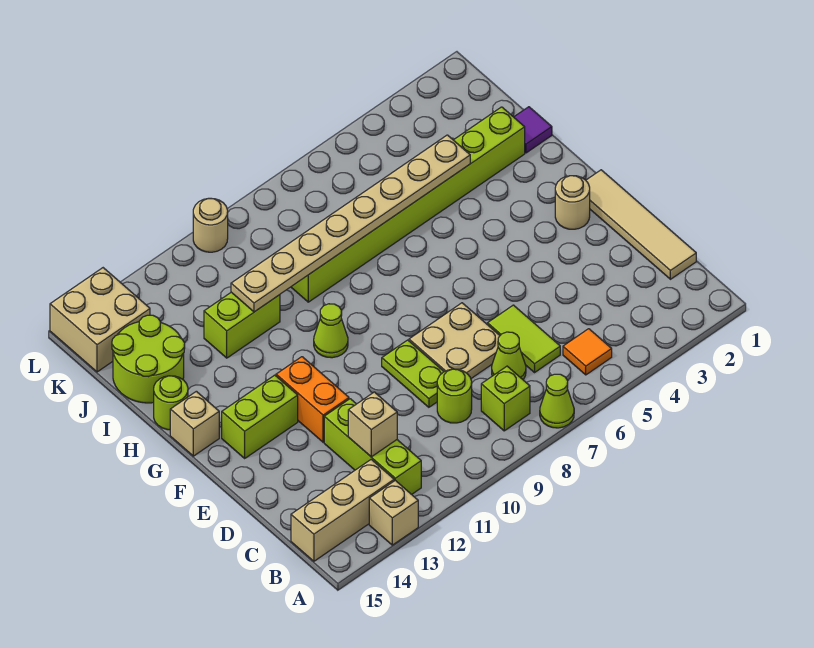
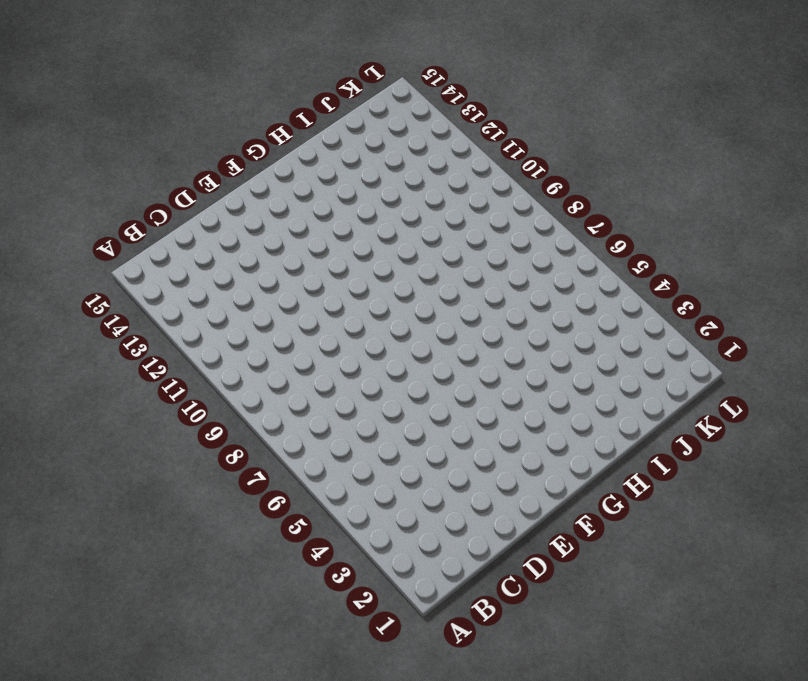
none -> lime cone A7 level 1
none -> tan brick A13 level 1
none -> orange tile B5 level 1

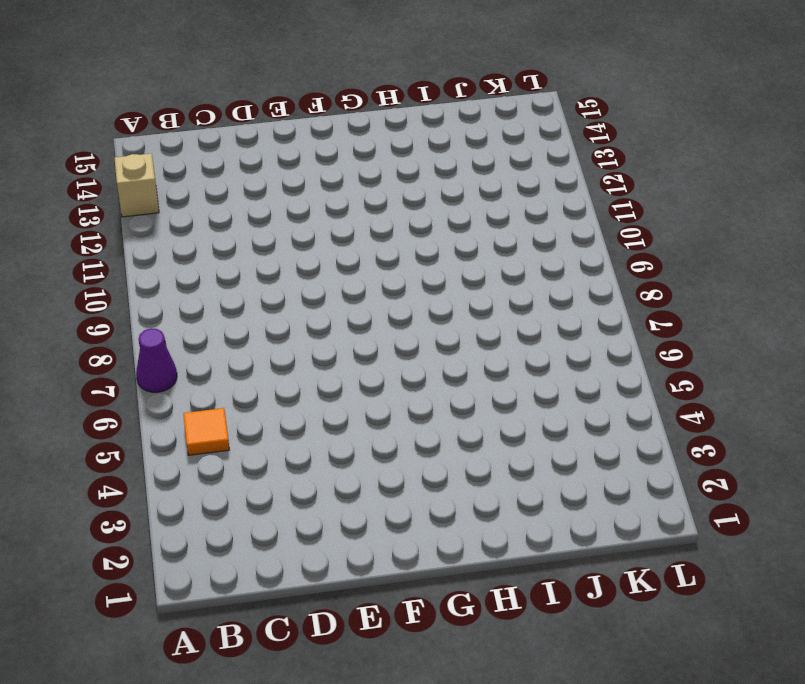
purple cone A7 level 1 -> lime cone A7 level 1
none -> lime brick B8 level 1
none -> lime brick B12:D12 level 1
none -> tan brick B13:B15 level 1

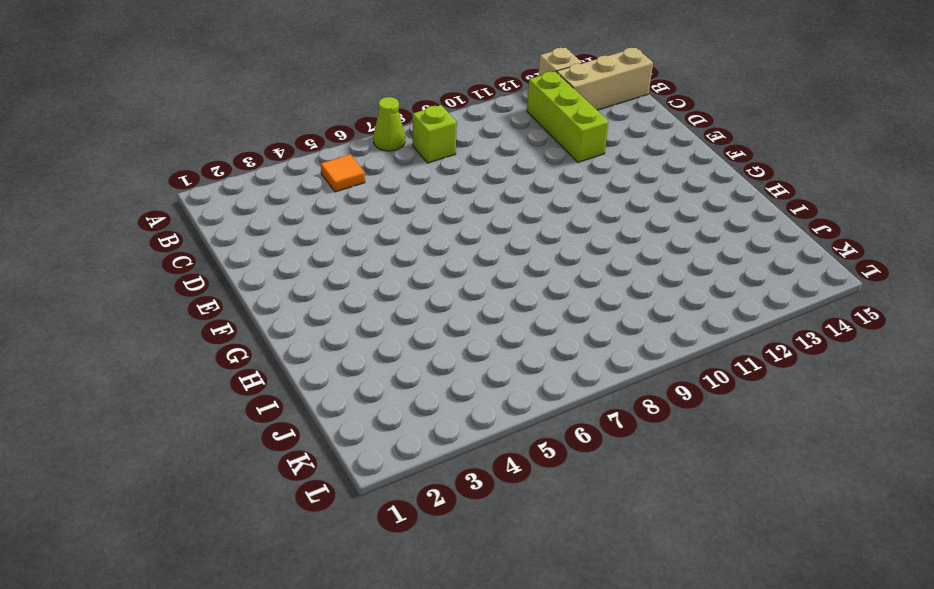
none -> tan tile C1:F1 level 1
none -> lime tile C6:D6 level 1
none -> lime cone C7 level 1

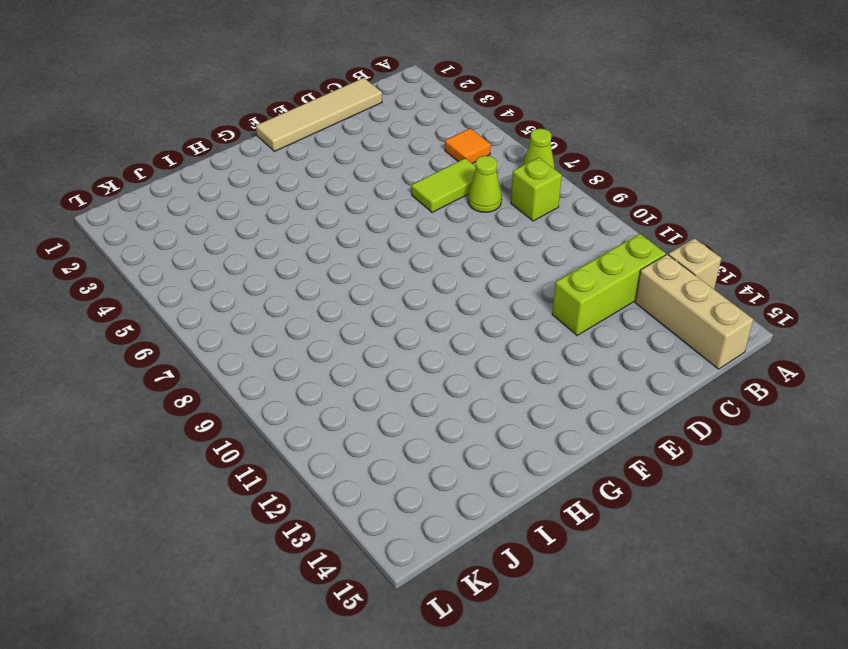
none -> lime round brick C9 level 1
none -> tan plate D7:E8 level 1
none -> lime plate D9:E9 level 1

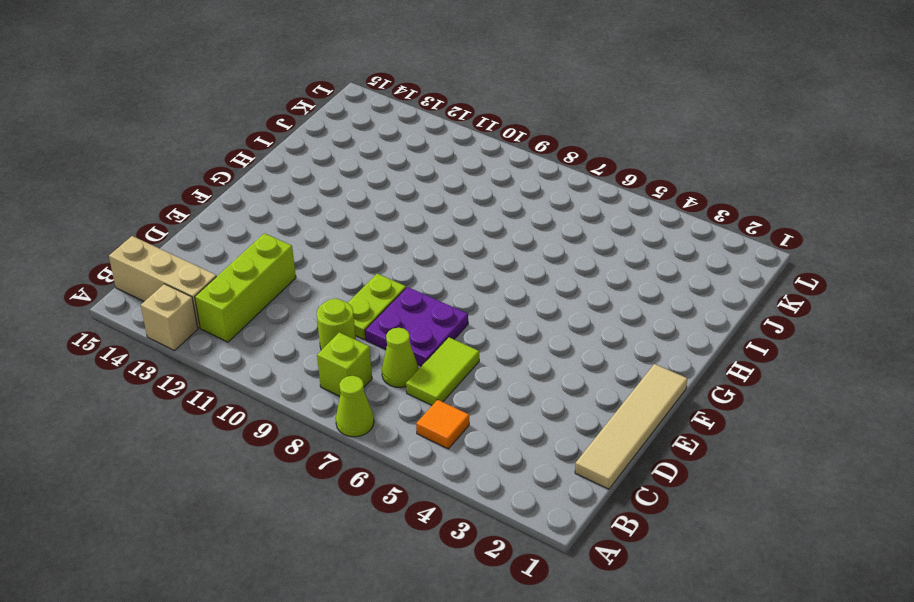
purple plate D7:E8 level 1 -> tan plate D7:E8 level 1
none -> orange brick E12:F12 level 1
none -> tan round brick F2 level 1
none -> lime brick F13:F14 level 1

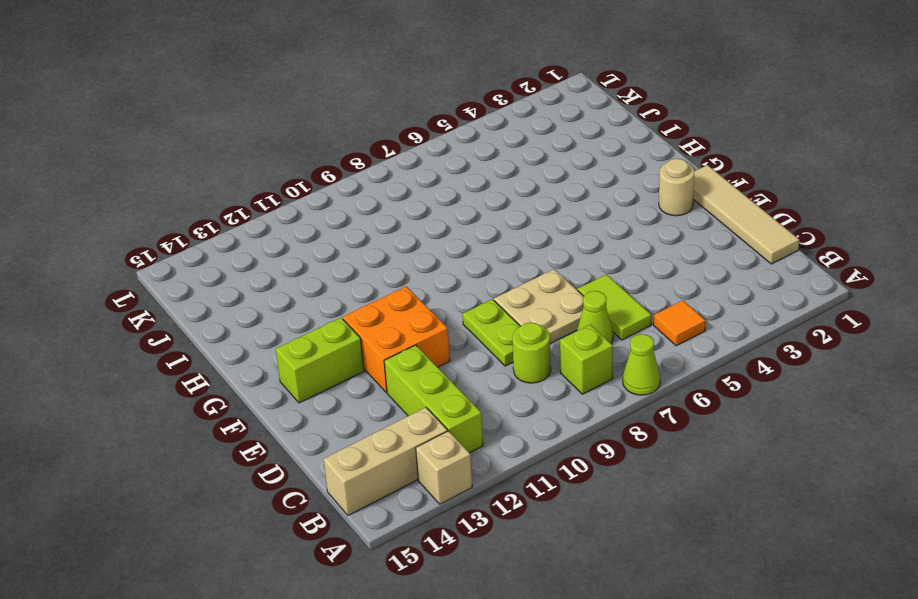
orange brick E11:F12 level 1 -> orange brick E12:F12 level 1
none -> lime cone G10 level 1
none -> tan brick G15 level 1
none -> lime round brick H15 level 1

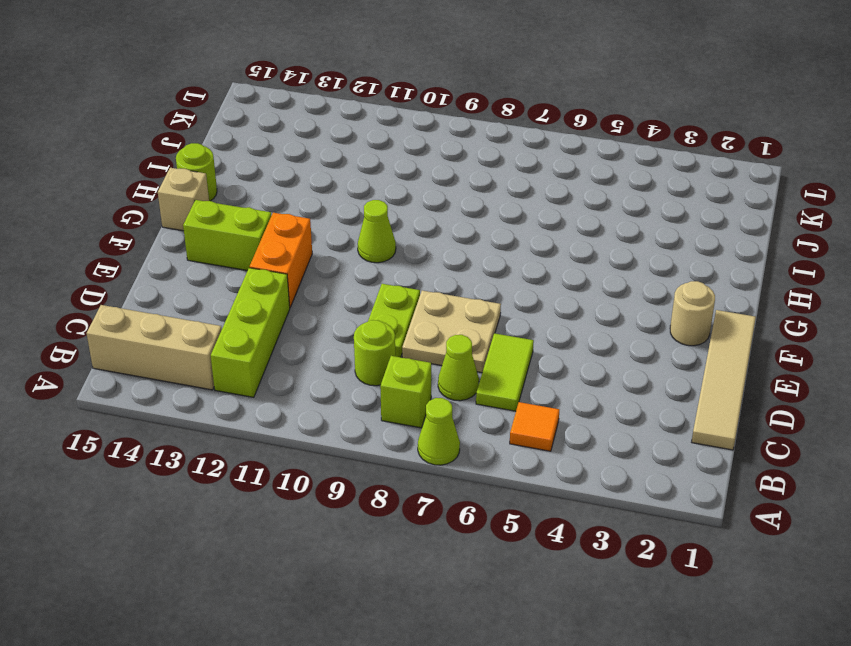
none -> tan brick A13 level 1
none -> purple tile I1 level 1
none -> lime brick I2:I9 level 1

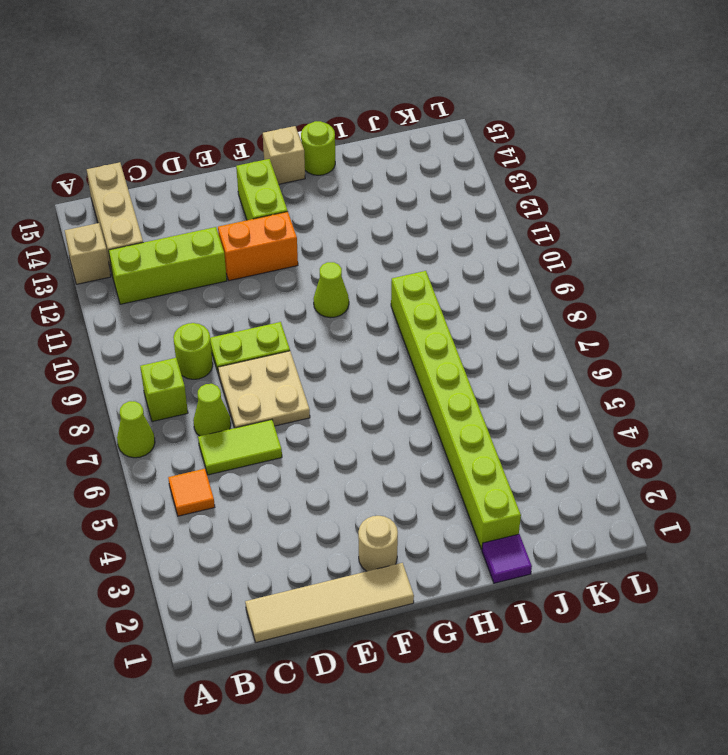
none -> lime brick I11:I12 level 1
none -> lime round brick I14:J15 level 1
none -> tan brick K14:L15 level 1

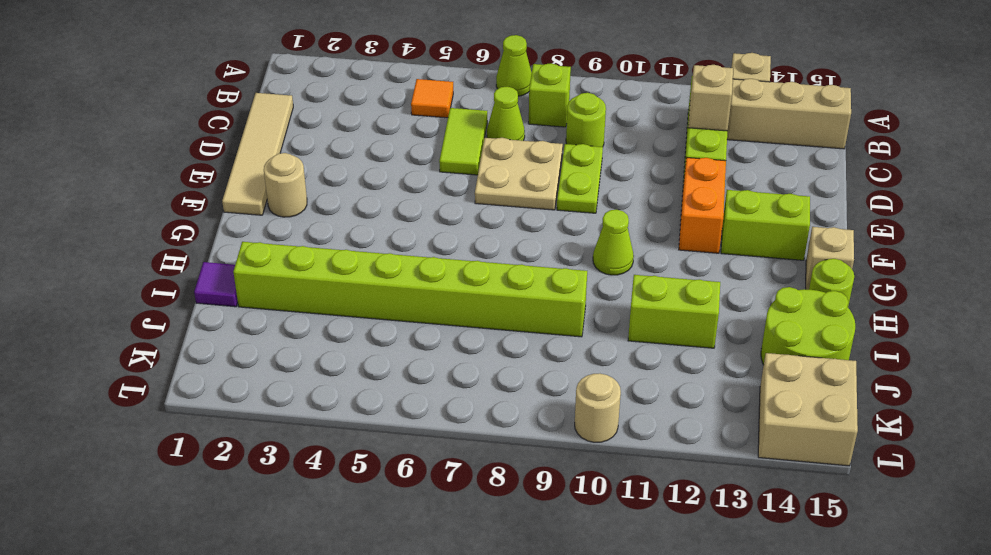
none -> tan plate I4:I11 level 2

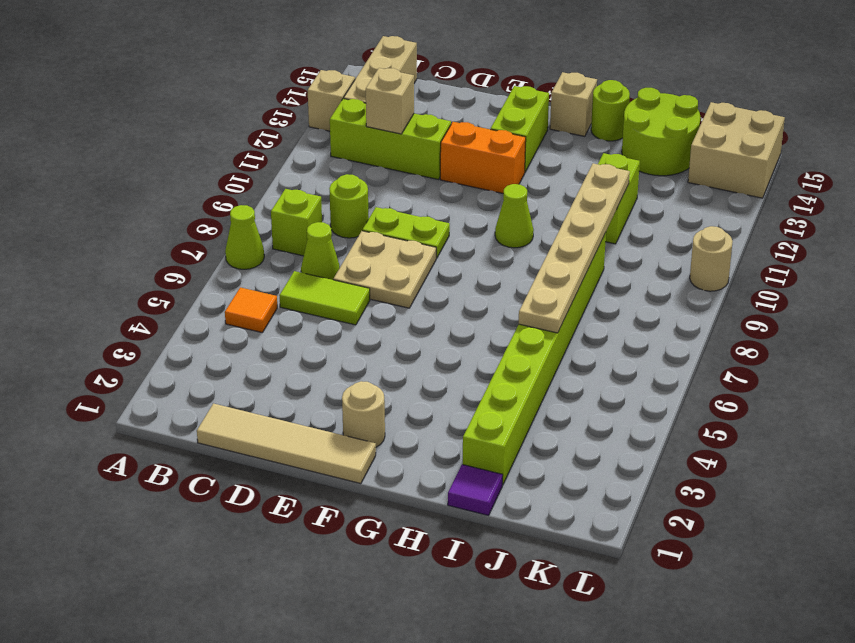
tan plate I6:I11 level 2 -> tan plate I4:I11 level 2

